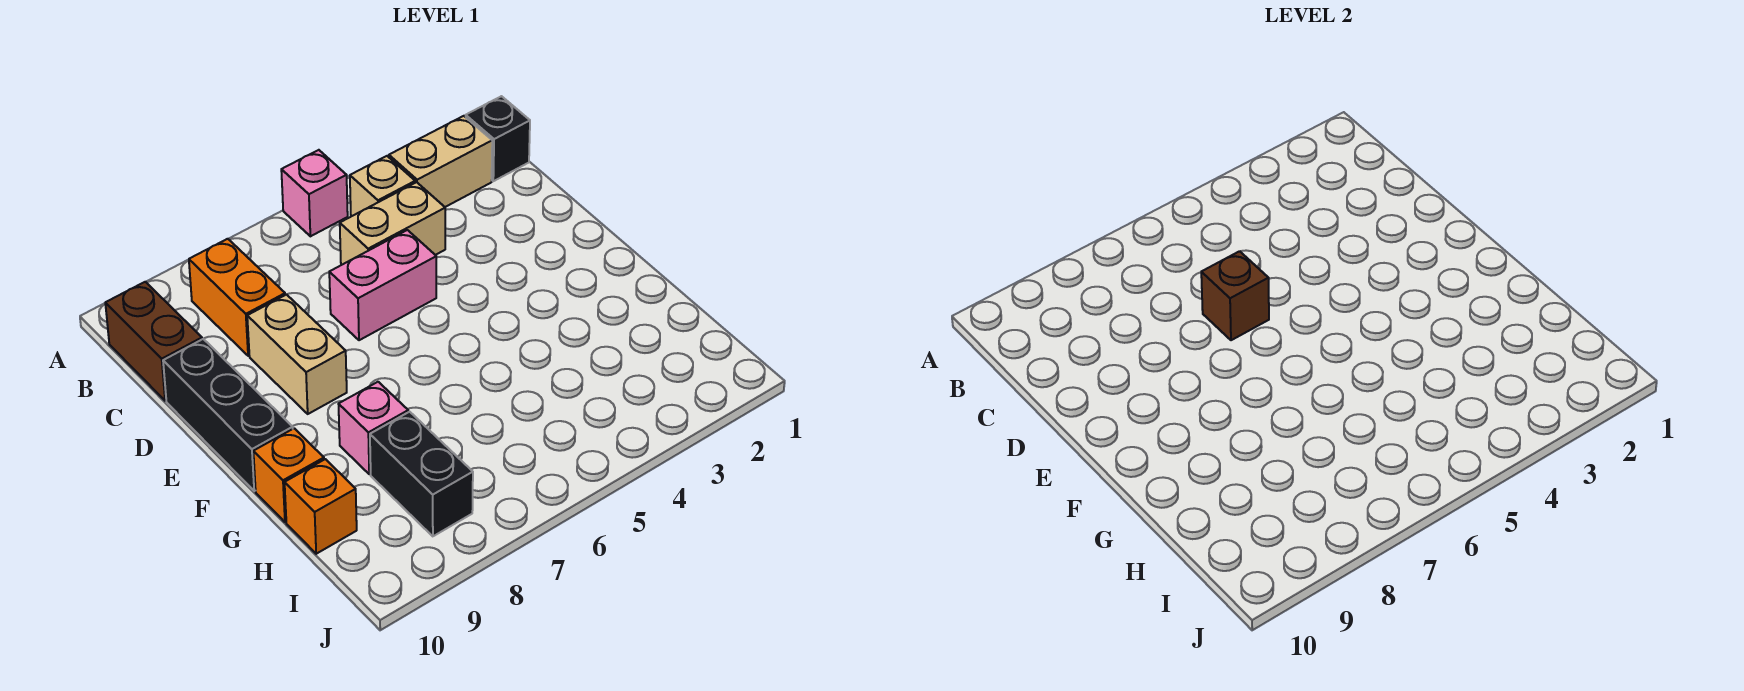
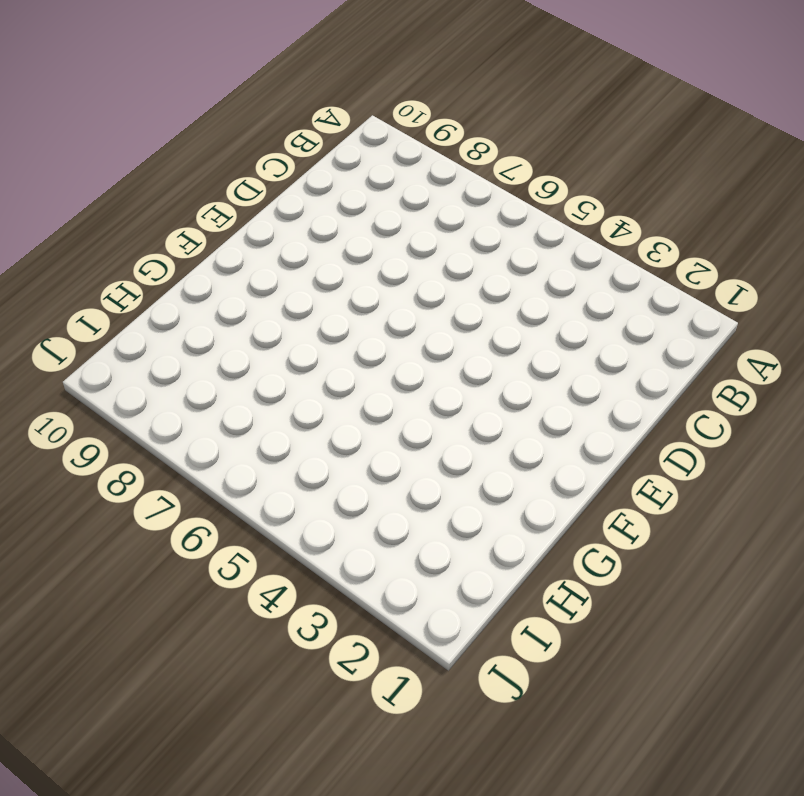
none -> pink brick A5 level 1
none -> black brick B1 level 1
none -> tan brick B2:B3 level 1

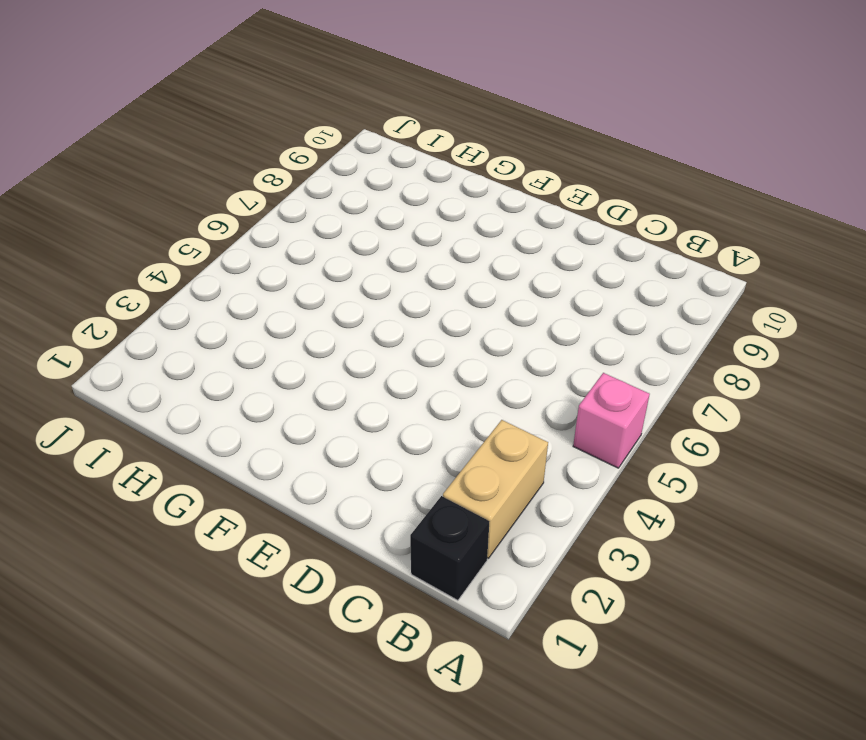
none -> tan brick B4 level 1
none -> orange brick B8:C8 level 1
none -> brown brick B10:C10 level 1

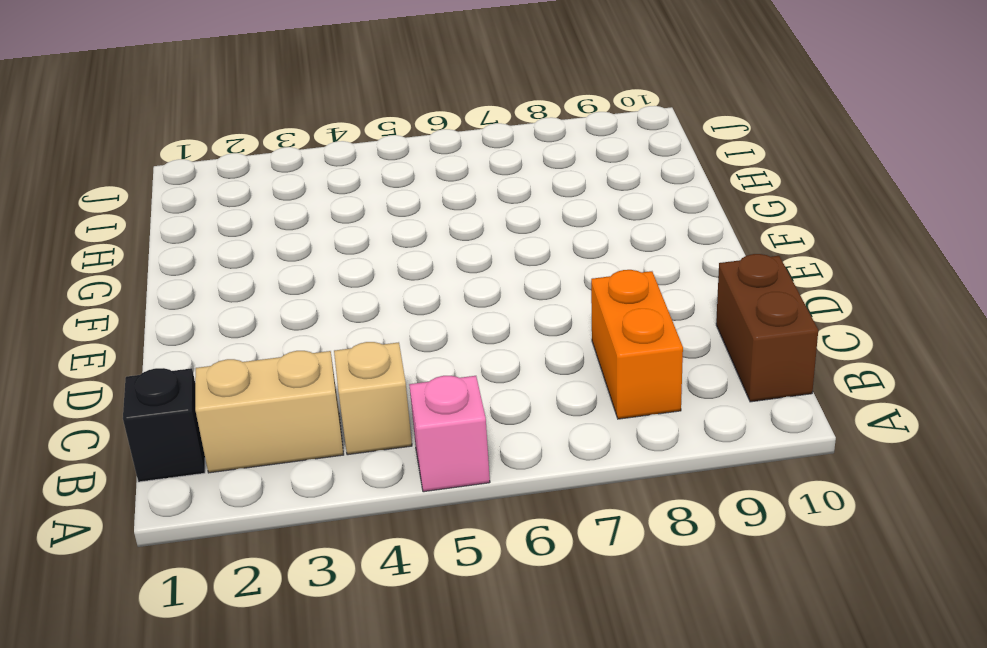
none -> tan brick C4:C5 level 1
none -> pink brick D5:D6 level 1
none -> tan brick D8:E8 level 1

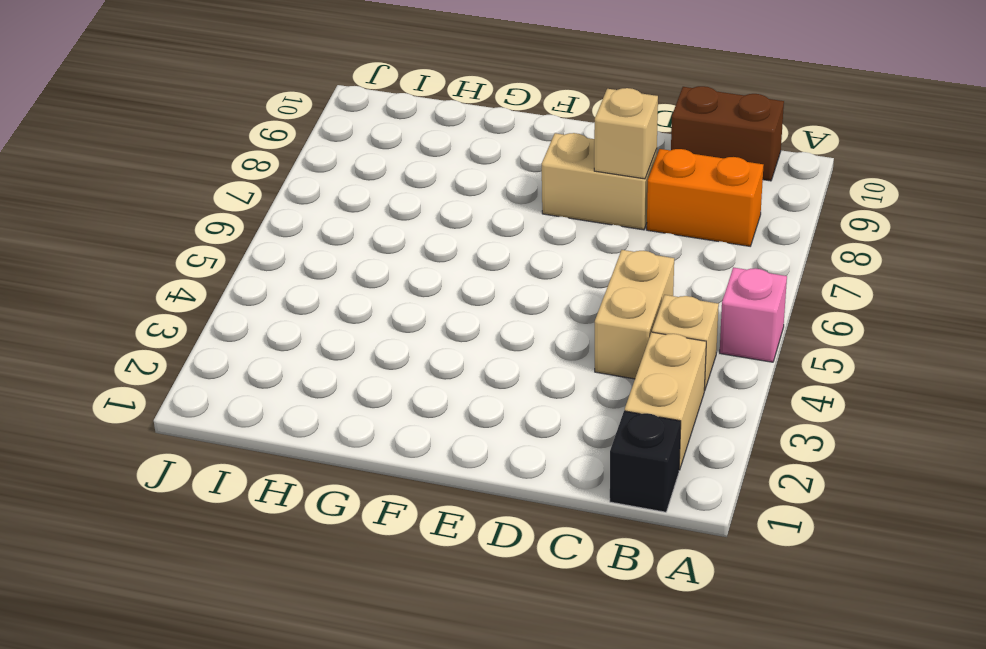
tan brick D8 level 2 -> none
none -> pink brick D5:D6 level 1
none -> black brick D10:F10 level 1
none -> pink brick G8 level 1

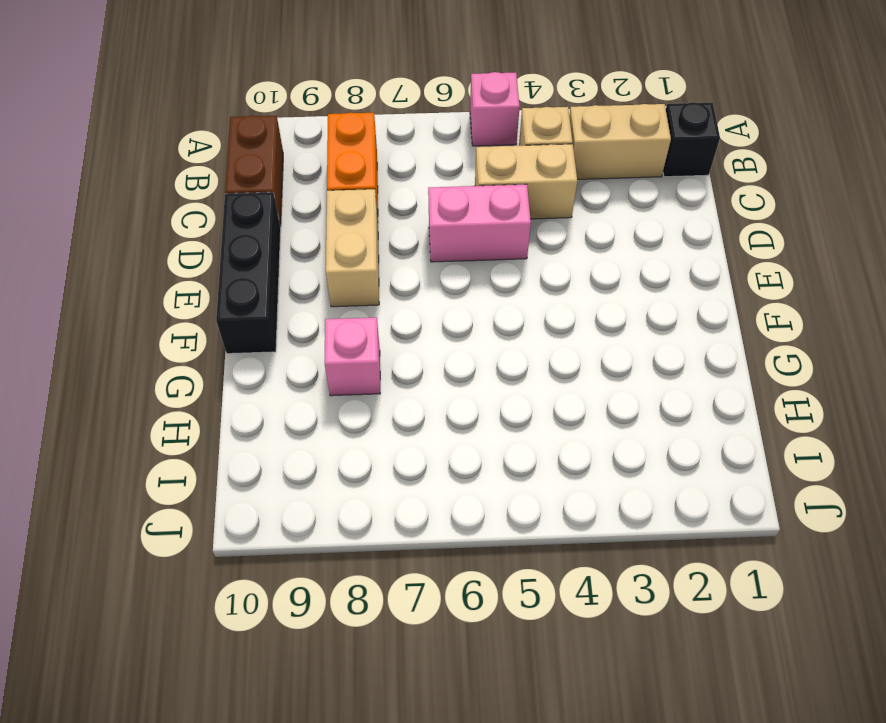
none -> orange brick G10 level 1
none -> black brick H8:I8 level 1
none -> orange brick H10 level 1

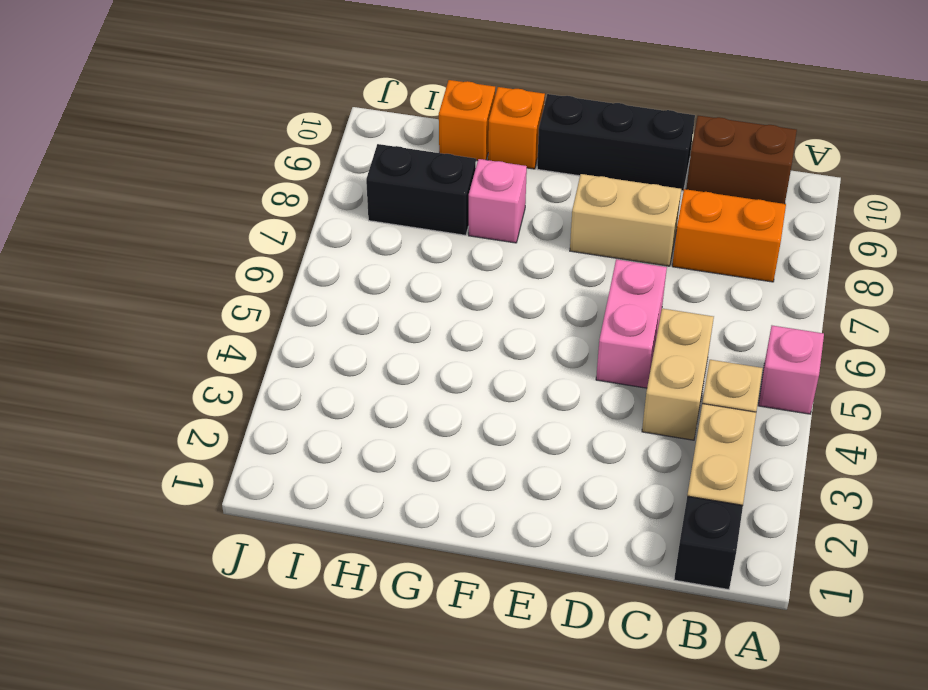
none -> brown brick D6 level 2

